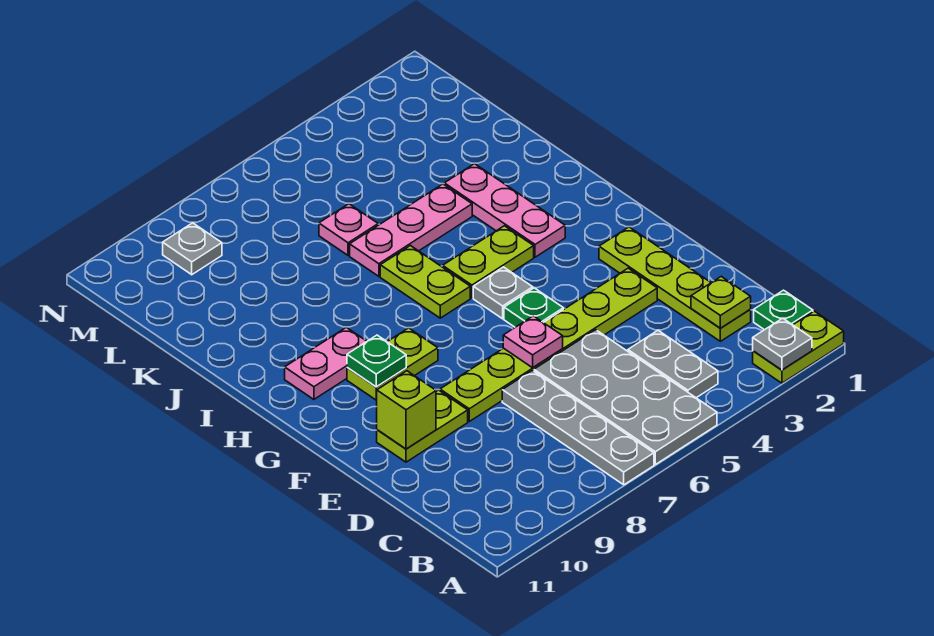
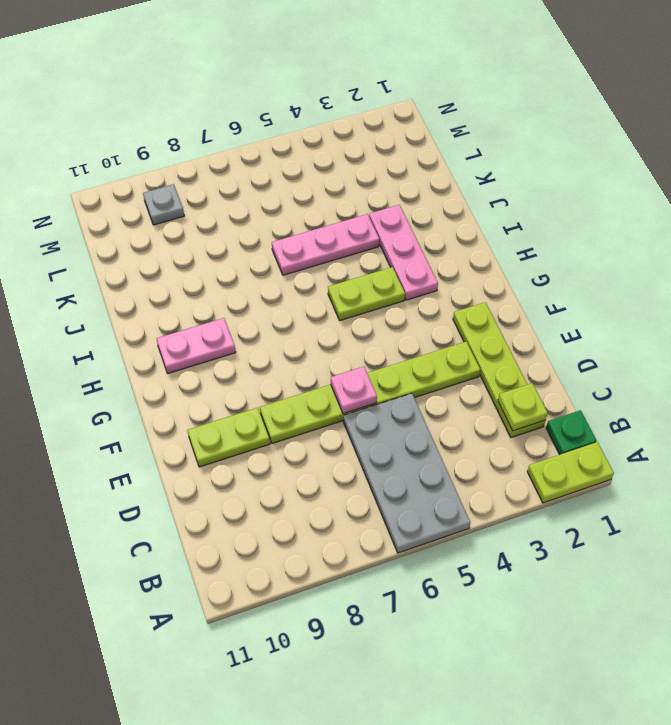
none -> grey plate A7:D7 level 1
none -> grey plate B4:C4 level 1
none -> green plate F5 level 1

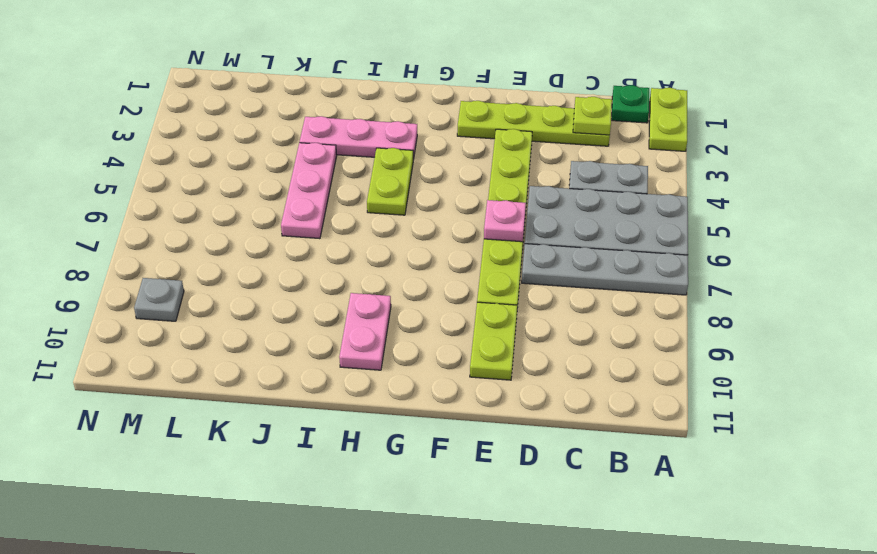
none -> green plate F5 level 1
none -> grey plate G5 level 1
none -> lime plate G8:G9 level 1

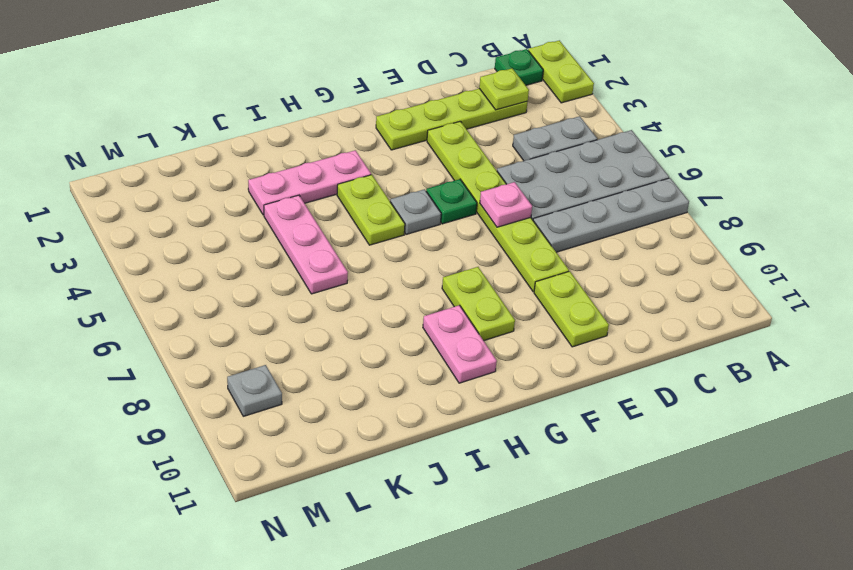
none -> lime plate H6:I6 level 1
none -> pink plate K6 level 1
none -> grey plate A2 level 2

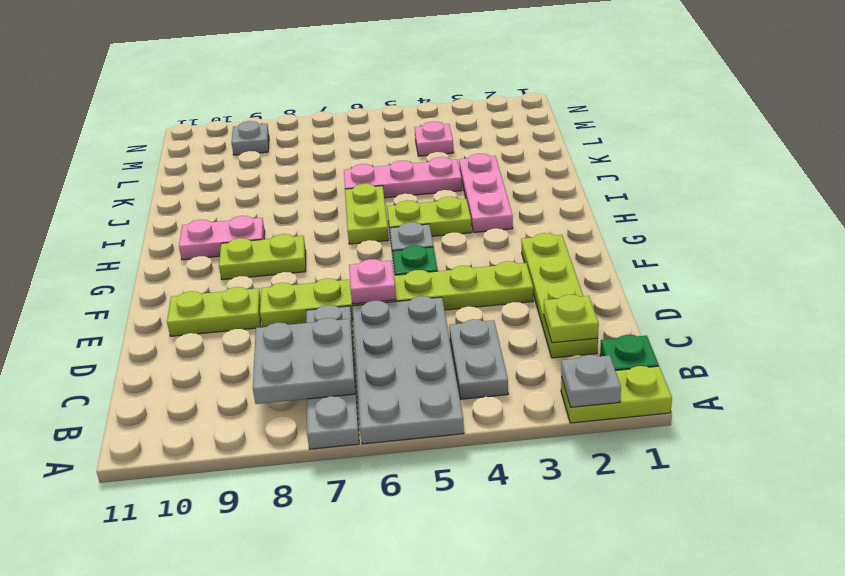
grey plate B7:C8 level 2 -> none
pink plate L4 level 1 -> pink plate K6 level 1
none -> lime brick E10 level 2
none -> green plate G9 level 2

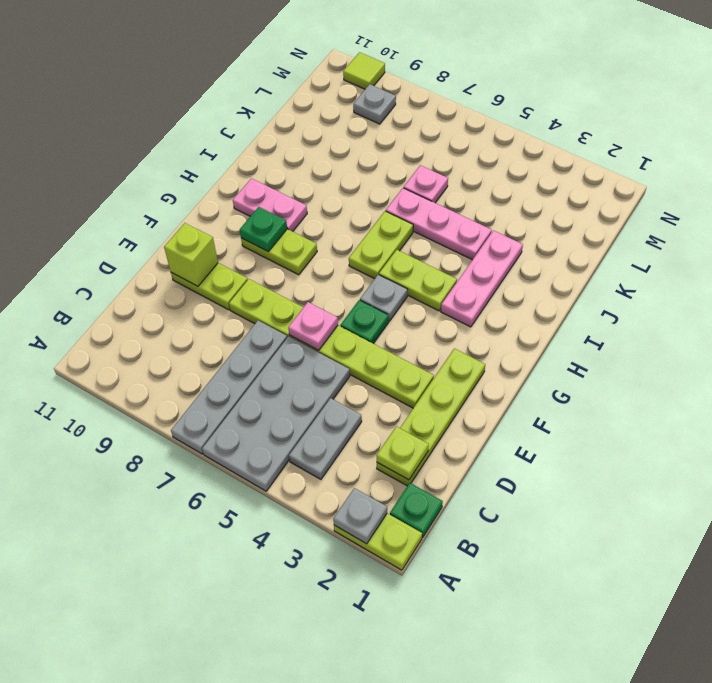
lime tile N10 level 1 -> none

